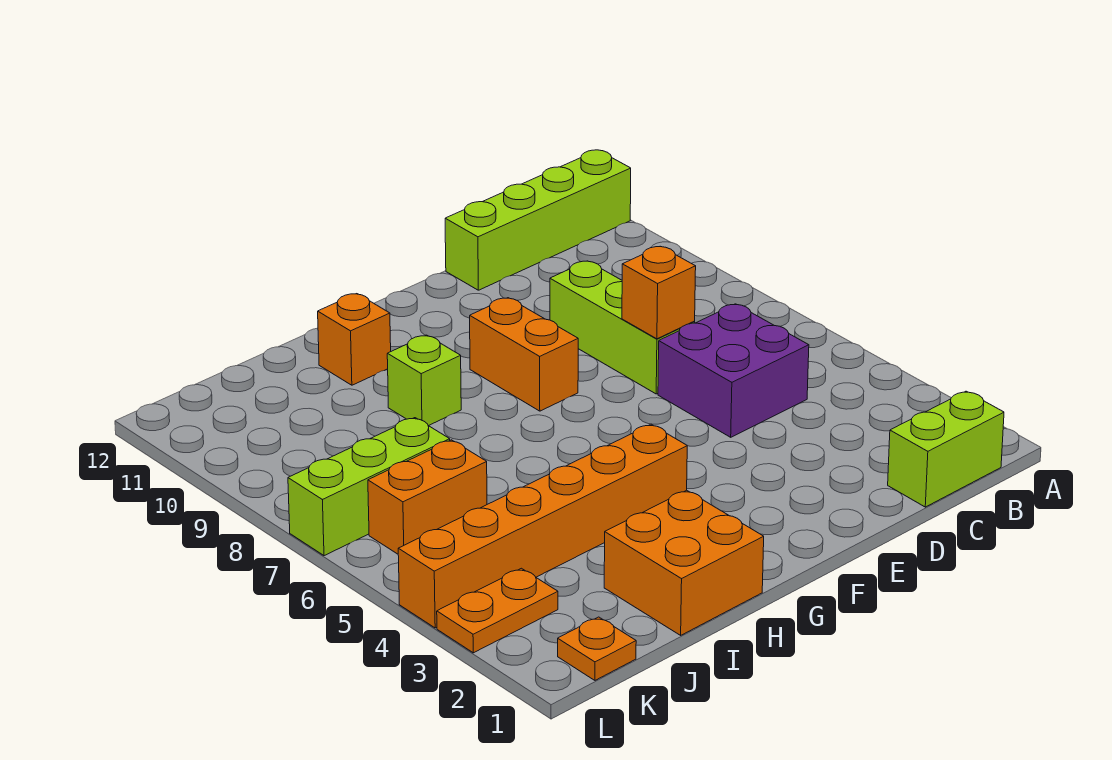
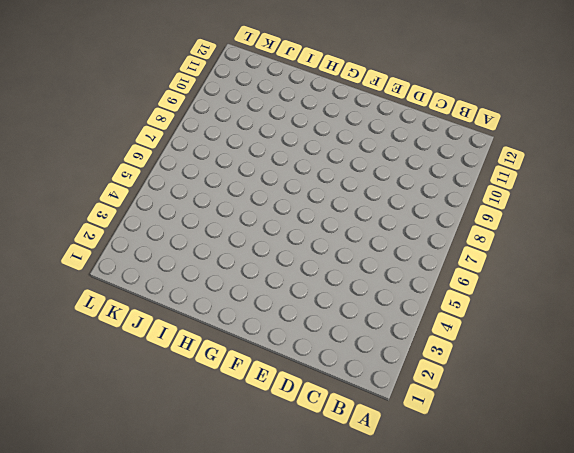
none -> lime brick A12:D12 level 1
none -> lime brick B1:C1 level 1
none -> purple brick C5:D6 level 1

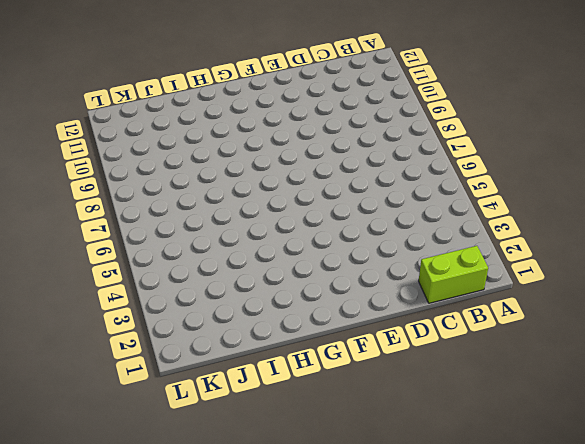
none -> lime brick A12:D12 level 1
none -> purple brick C5:D6 level 1
none -> lime brick D7:D9 level 1

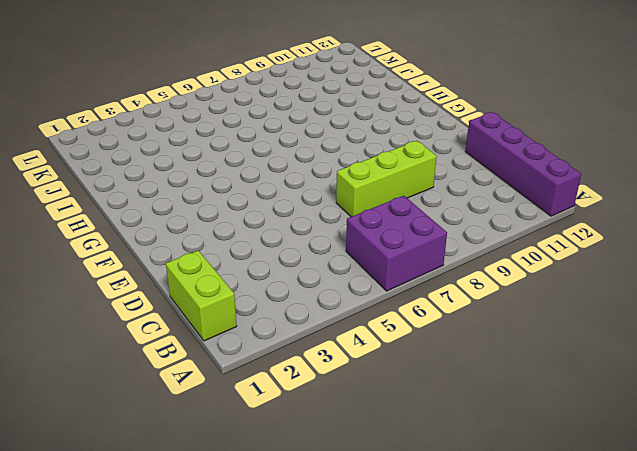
purple brick A6:B7 level 1 -> purple brick C5:D6 level 1
purple brick A12:D12 level 1 -> lime brick A12:D12 level 1
none -> orange brick F8:F9 level 1
none -> orange brick G4:L4 level 1
none -> orange brick H1:I2 level 1

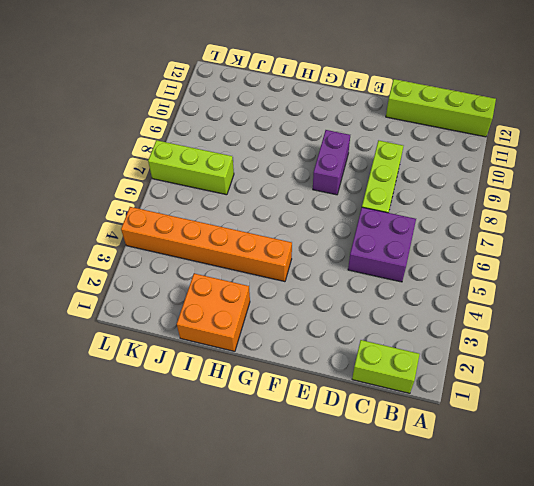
purple brick F8:F9 level 1 -> orange brick F8:F9 level 1
none -> lime brick H9 level 1
none -> orange brick H11 level 1
none -> orange brick J6:K6 level 1

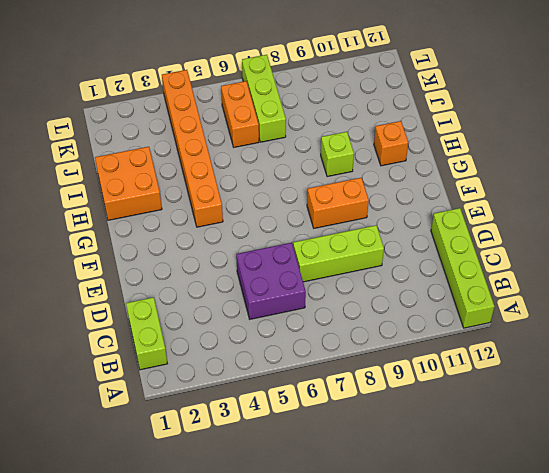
none -> orange plate K1 level 1
none -> orange plate K3:L3 level 1
none -> orange brick D7 level 2

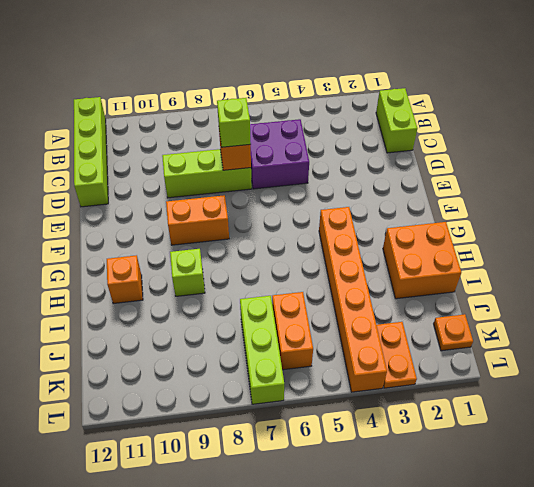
lime brick D7 level 3 -> none

